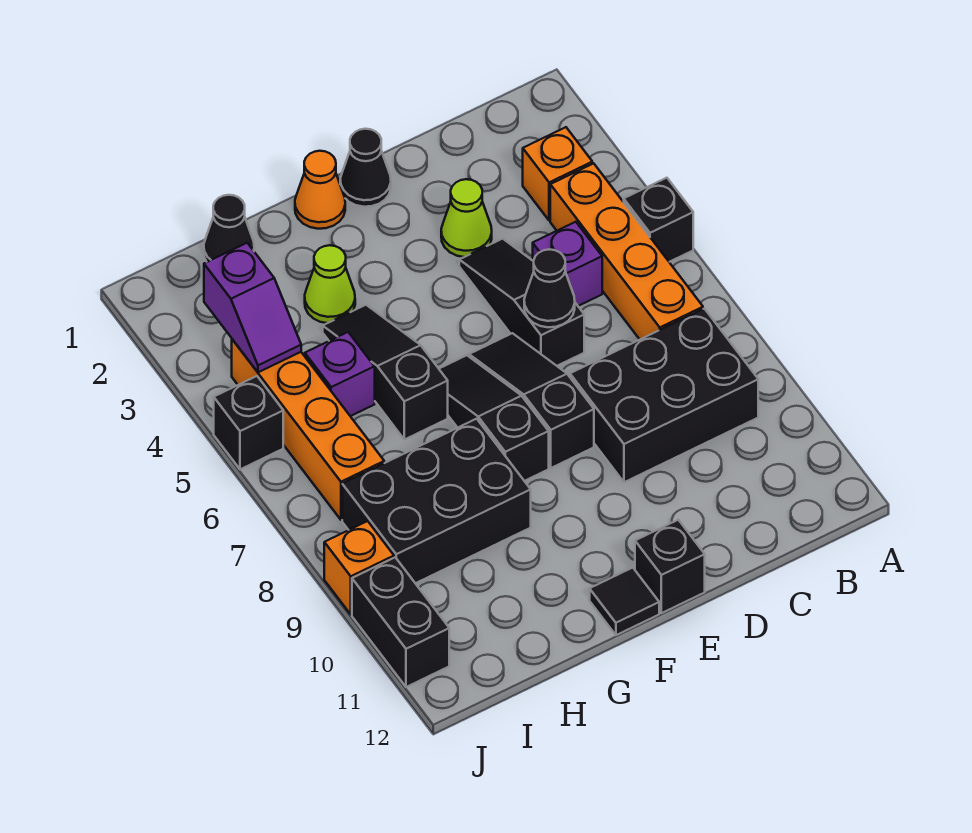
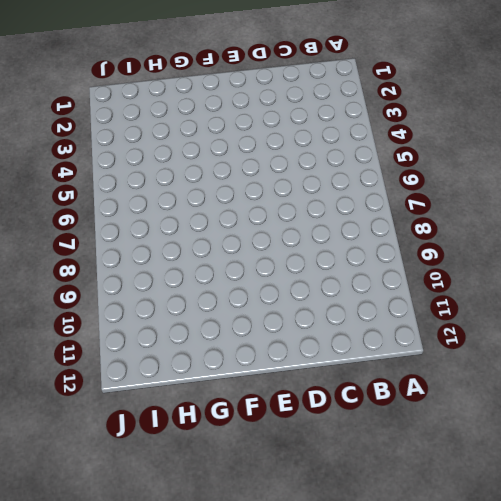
none -> black brick A5 level 1
none -> orange brick B3 level 1
none -> orange brick B4:B7 level 1

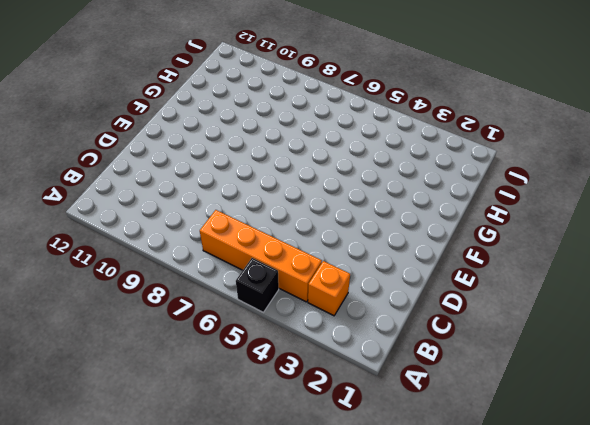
none -> black brick B8:D9 level 1
none -> purple brick C5 level 1
none -> lime cone D3 level 1

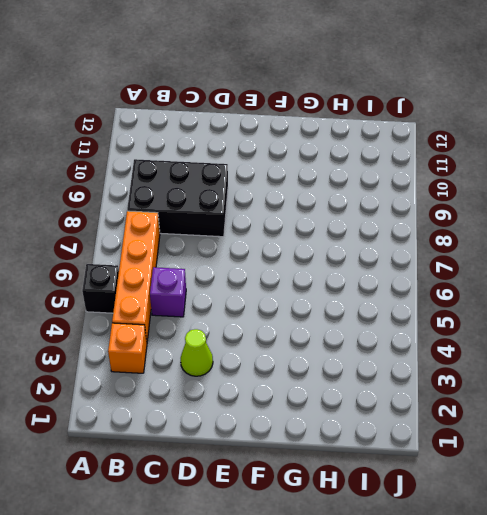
none -> black slope D4:D6 level 1 top 6
none -> black cone E1 level 1
none -> black slope E6:E8 level 1 top 8

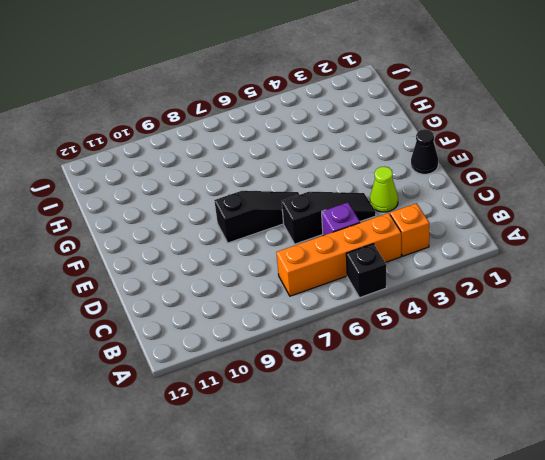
none -> black brick B8:D9 level 1
none -> black brick E12 level 1
none -> orange cone F1 level 1

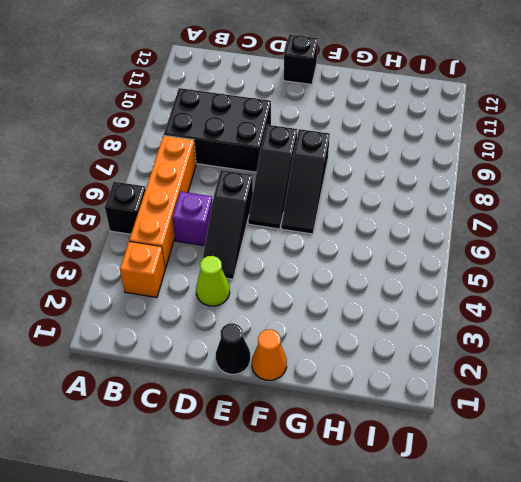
none -> black tile F12 level 1
none -> lime cone G3 level 1
none -> black slope G4:G6 level 1 top 6

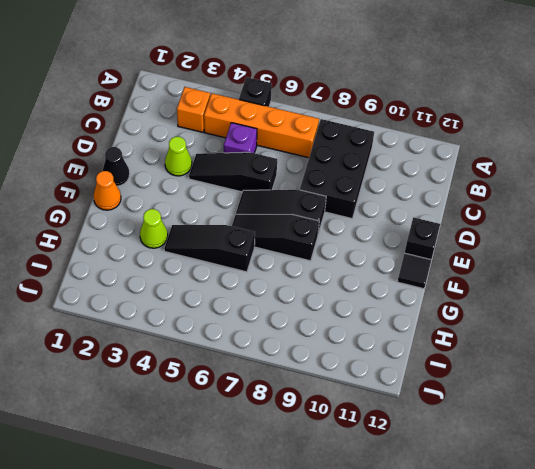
none -> black brick G8:I9 level 1
none -> black cone H1 level 1
none -> purple brick H5 level 1

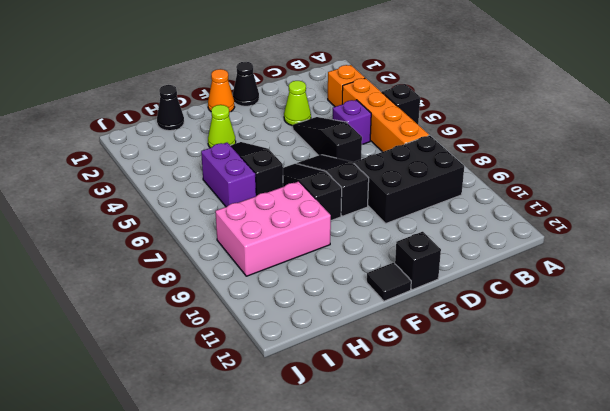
pink brick G8:I9 level 1 -> black brick G8:I9 level 1
purple brick H5:H6 level 1 -> purple brick H5 level 1
none -> orange brick I4:I7 level 1
none -> black brick J5 level 1
none -> orange brick J9 level 1

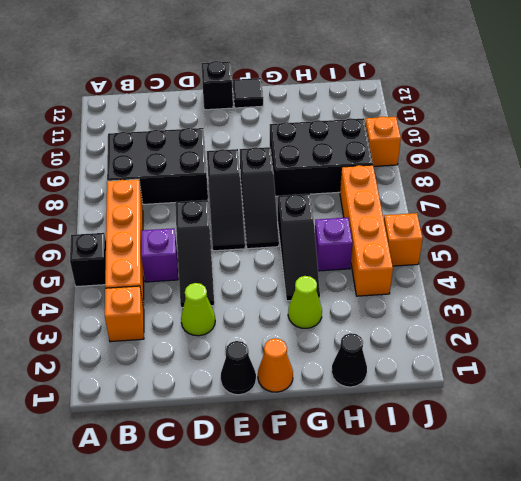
orange brick J5 level 1 -> black brick J5 level 1
none -> black brick J10:J11 level 1
none -> black cone D6 level 2
none -> purple slope I3:I4 level 2 top 3

